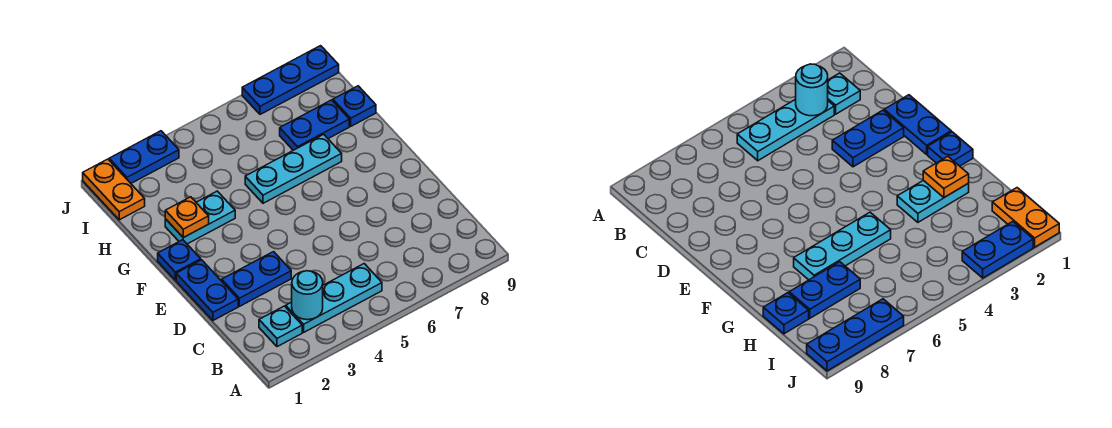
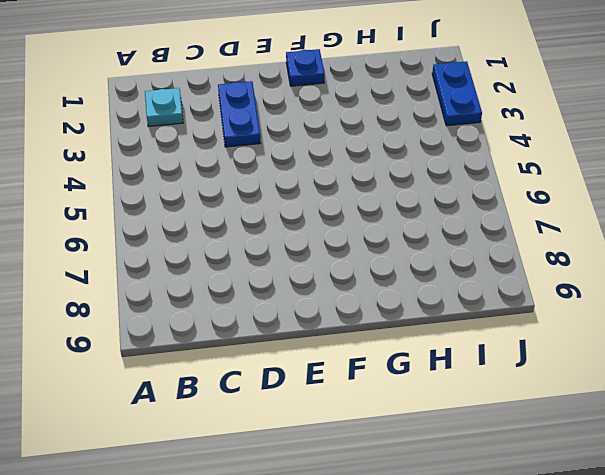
none -> cyan plate B3:B5 level 1
none -> blue plate D1:E1 level 1
none -> cyan plate G2:G3 level 1

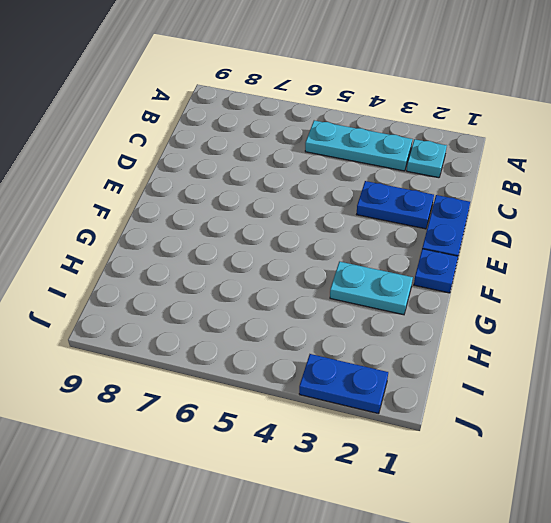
none -> cyan plate G5:G7 level 1
none -> blue plate H7:H8 level 1
none -> blue plate H9 level 1

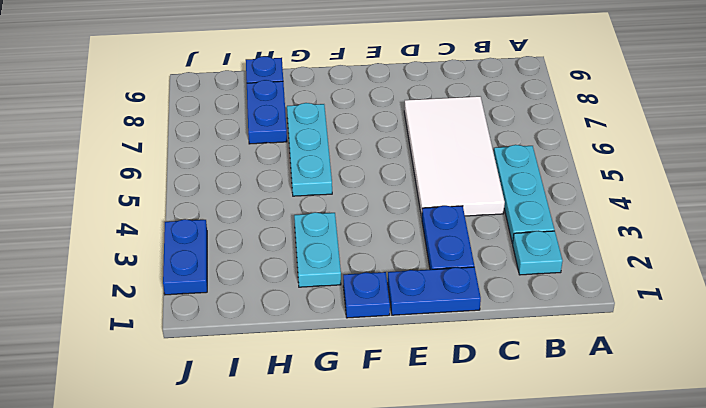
white tile C4:D7 level 1 -> none
none -> orange plate I1:J1 level 1
none -> blue plate J7:J9 level 1
none -> cyan round brick B3 level 2

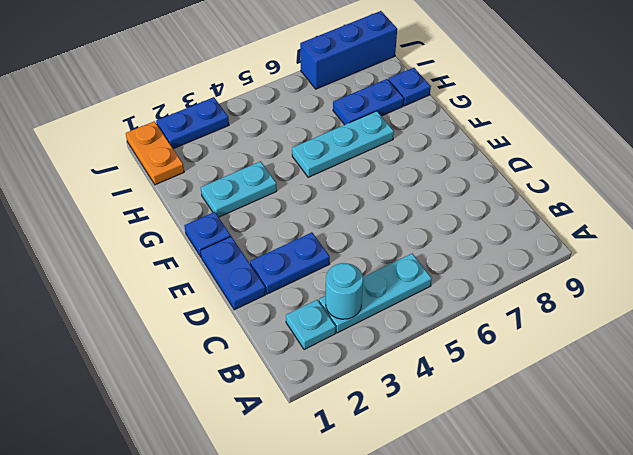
blue brick J7:J9 level 1 -> blue plate J7:J9 level 1
none -> orange plate G2 level 2

